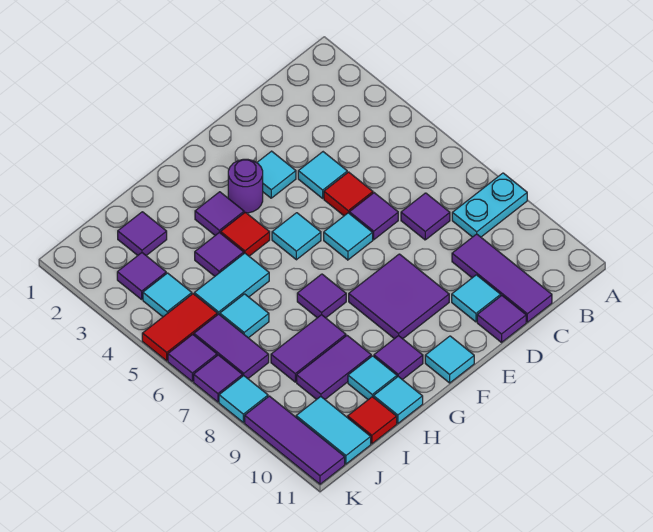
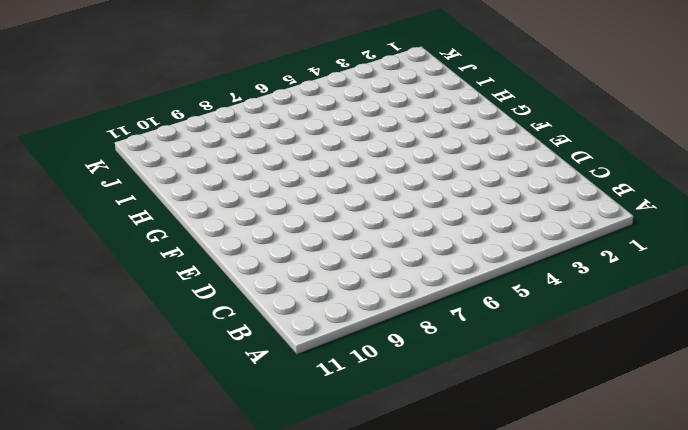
none -> cyan plate A8:B8 level 1
none -> purple tile C7 level 1
none -> purple tile C9:C11 level 1
none -> cyan tile D4 level 1

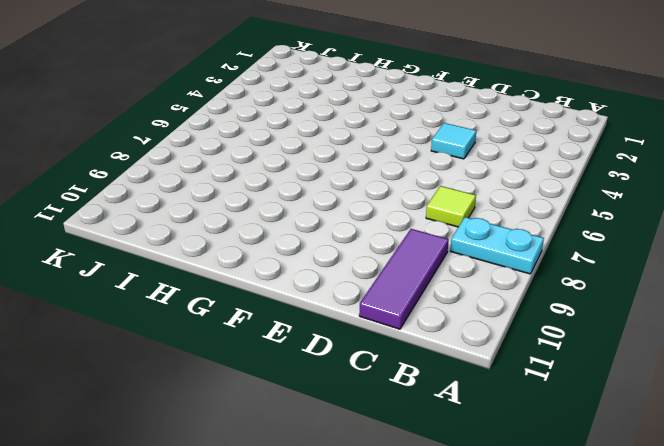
lime tile C7 level 1 -> purple tile C7 level 1
none -> red tile D5 level 1
none -> purple tile D6 level 1
none -> cyan tile D10 level 1
none -> purple tile D11 level 1

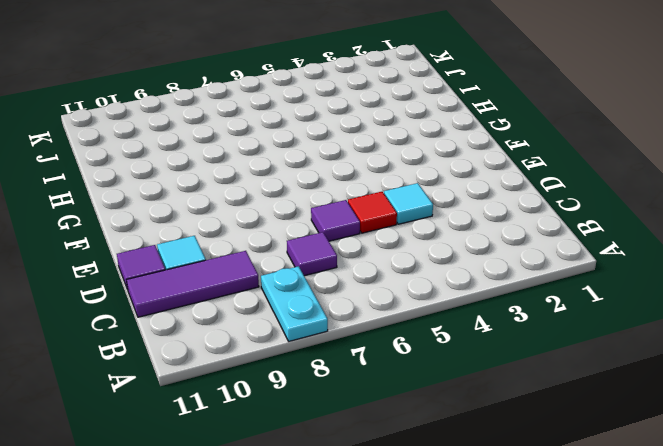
none -> cyan tile E3 level 1
none -> cyan tile E6 level 1
none -> purple tile E8:F9 level 1
none -> purple round brick F3 level 1

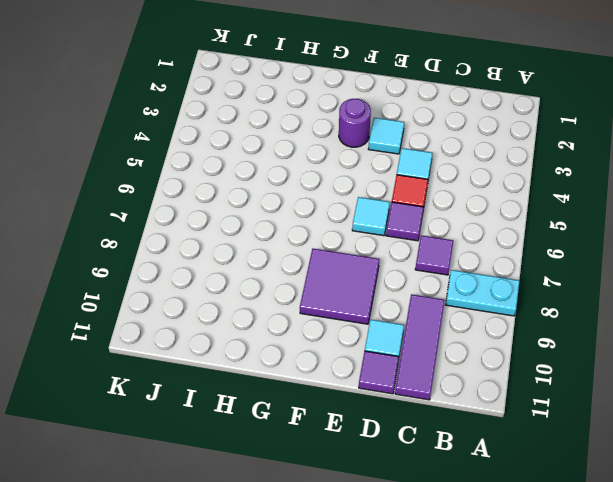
none -> cyan tile F5 level 1
none -> cyan tile F11 level 1
none -> purple tile G3 level 1
none -> red tile G4 level 1

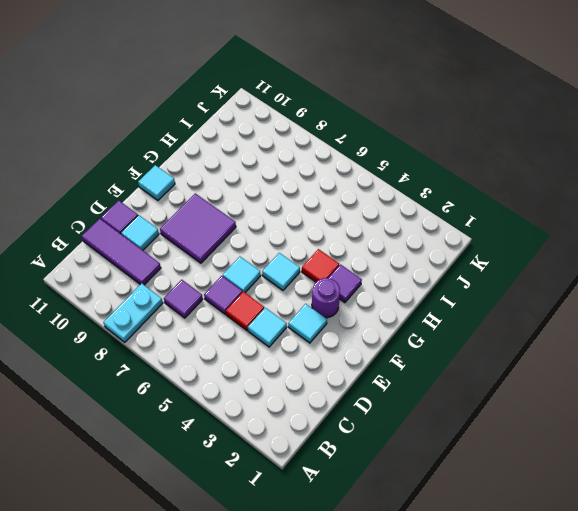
none -> purple tile G7 level 1
none -> purple tile G10 level 1
none -> purple tile H4 level 1
none -> cyan tile H5:I5 level 1

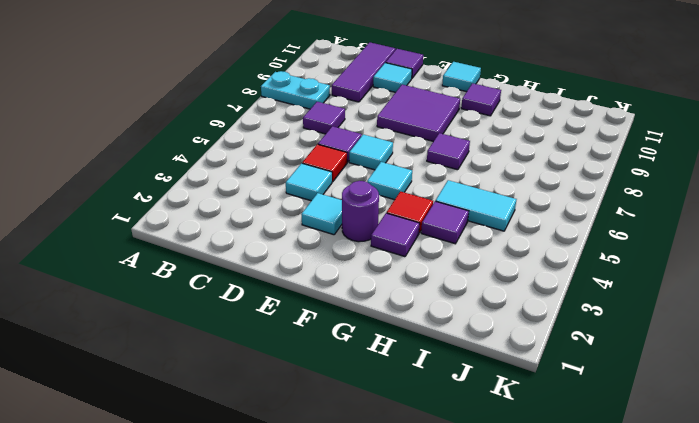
none -> purple tile H8:I8 level 1
none -> purple tile H9:I9 level 1
none -> cyan tile H10 level 1
none -> cyan tile H11 level 1

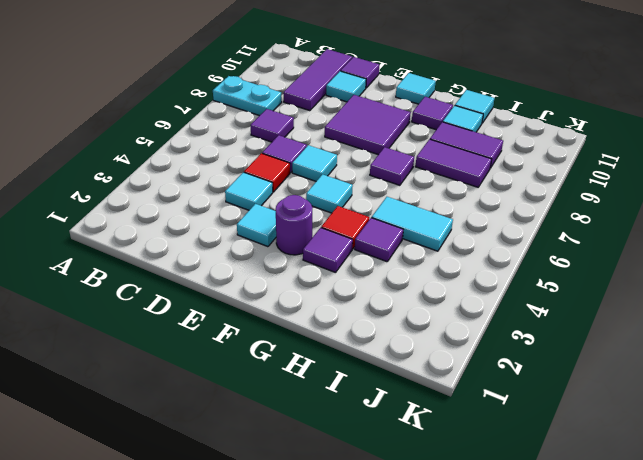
none -> purple tile I2 level 1
none -> cyan tile I6 level 1
none -> red tile I11 level 1
none -> purple tile J3 level 1

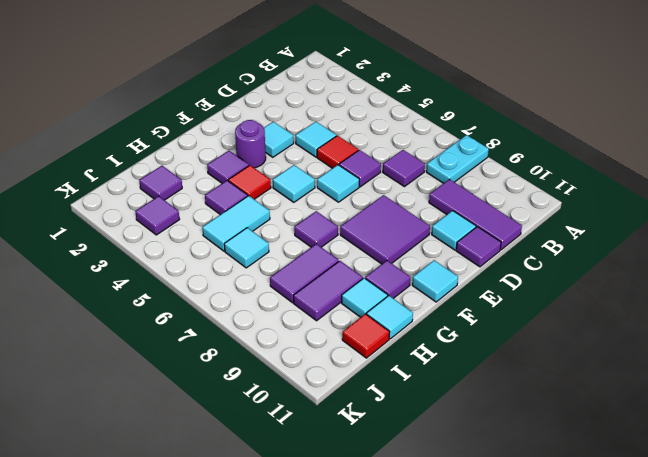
none -> cyan tile J4 level 1
none -> red tile J5:K5 level 1
none -> purple tile J6:J7 level 1
none -> cyan tile J10:J11 level 1

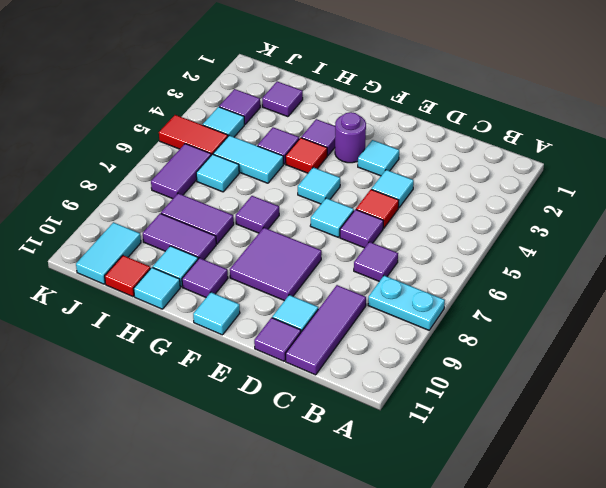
none -> purple tile K6 level 1
none -> purple tile K7 level 1
none -> cyan tile K8 level 1
none -> purple tile K9:K11 level 1

